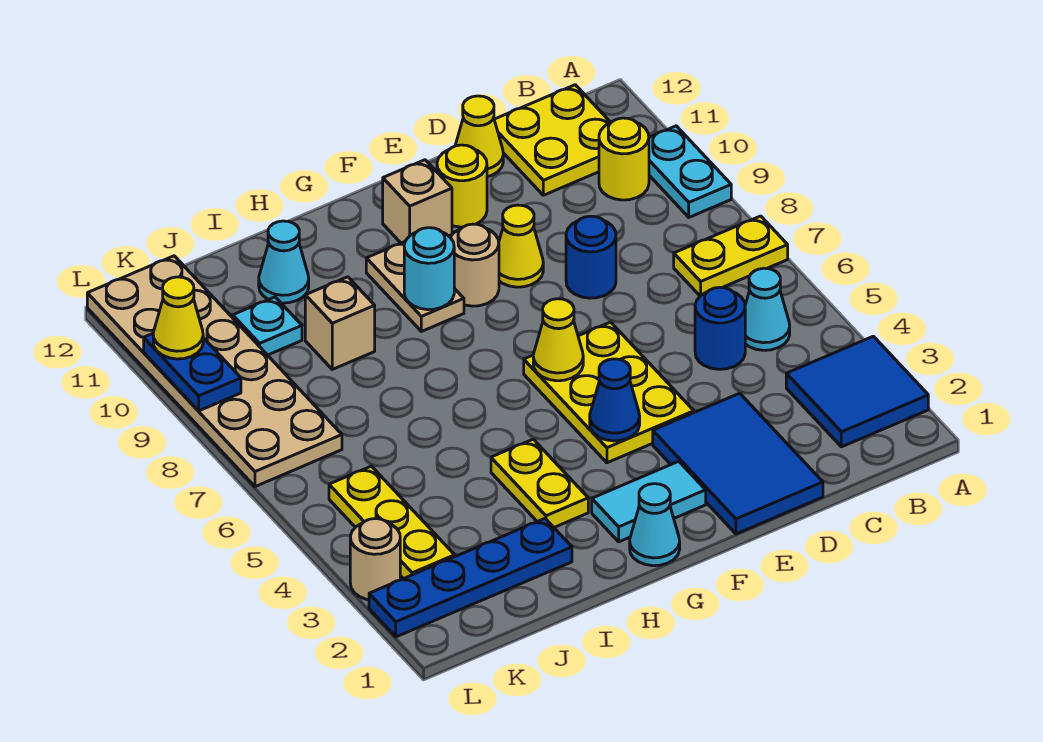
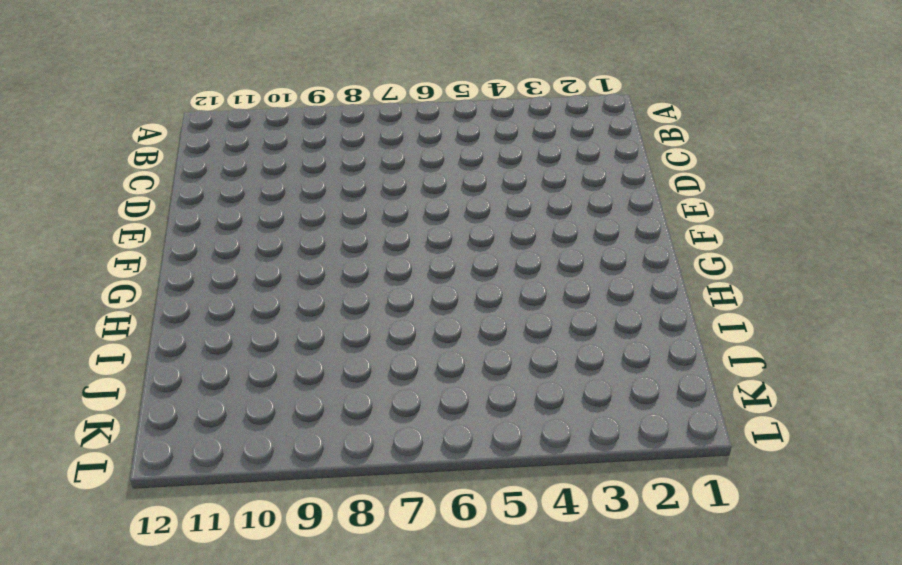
none -> blue tile A2:B3 level 1
none -> yellow plate A7:B7 level 1
none -> cyan plate A9:A10 level 1
none -> cyan cone B5 level 1

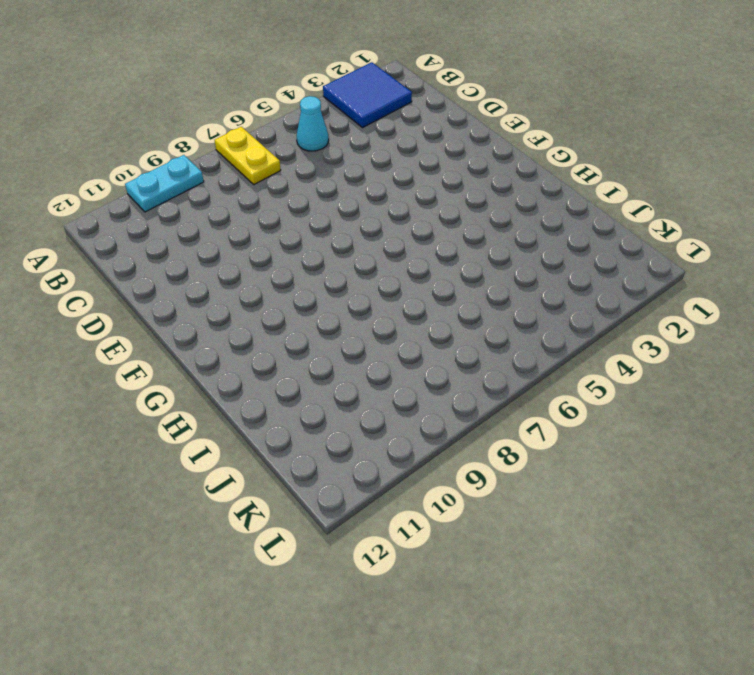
none -> yellow round brick B10 level 1
none -> yellow plate B11:C12 level 1
none -> blue round brick C5 level 1
none -> blue tile D1:E3 level 1

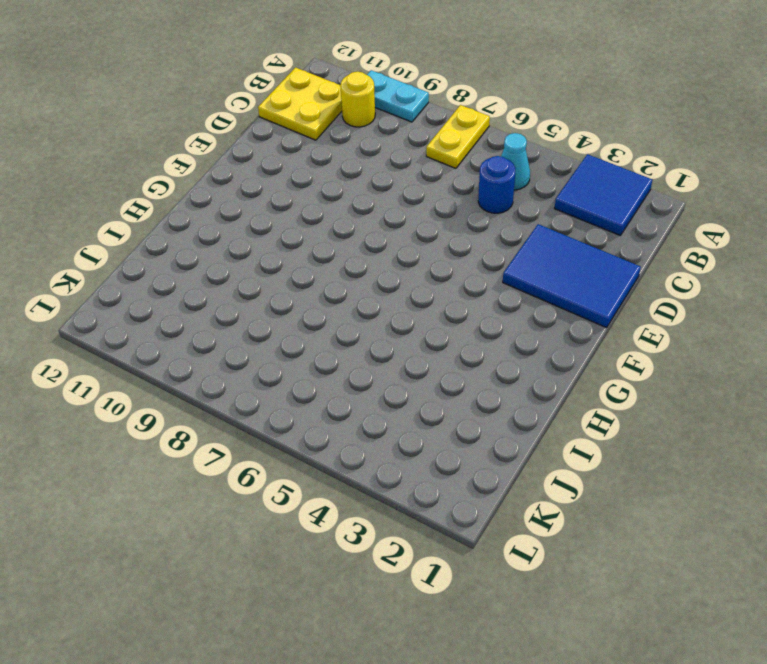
none -> blue round brick D8 level 1
none -> yellow cone D12 level 1
none -> yellow plate E4:F6 level 1
none -> yellow cone E9 level 1

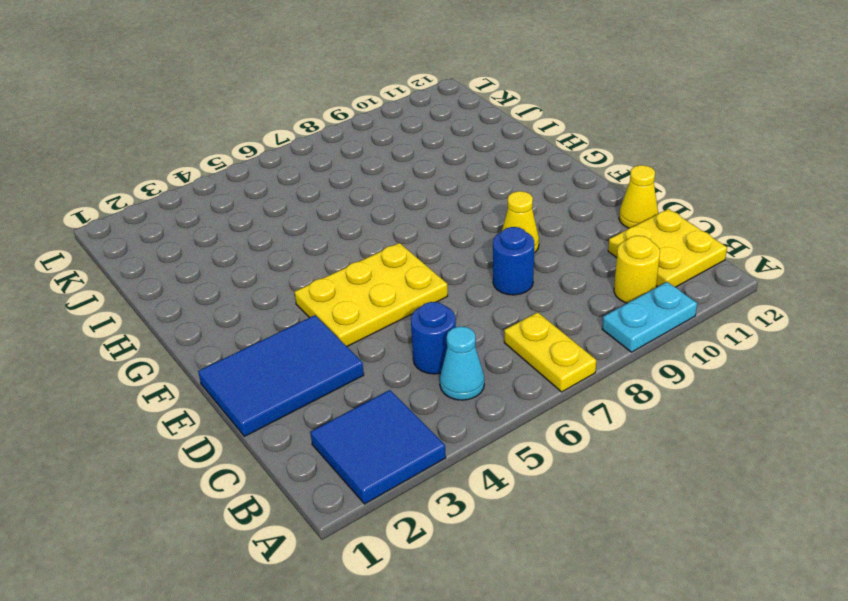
none -> yellow round brick E11 level 1
none -> cyan tile F2:G2 level 1
none -> tan round brick F9 level 1
none -> tan brick F11 level 1

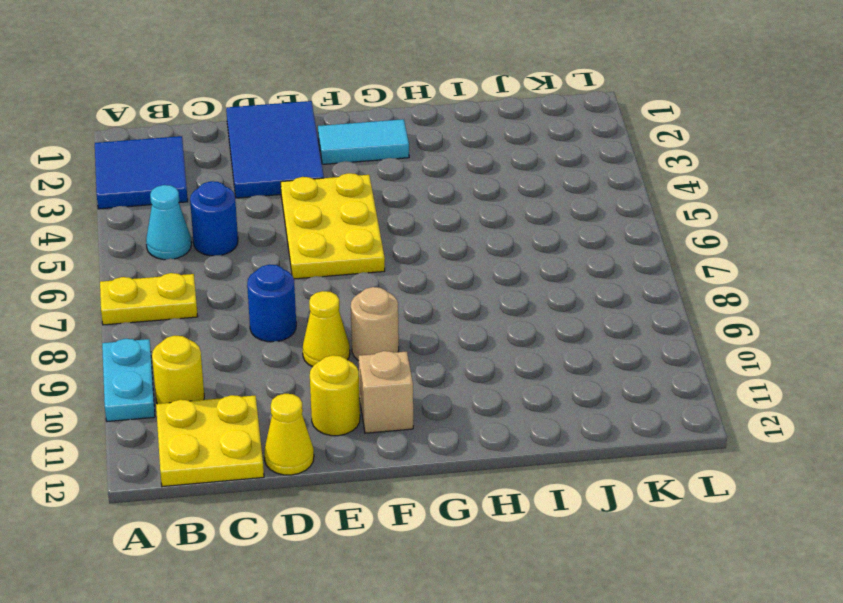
none -> cyan cone G1 level 1
none -> tan plate G9:G10 level 1
none -> yellow plate H3:H4 level 1
none -> blue plate I2:L2 level 1

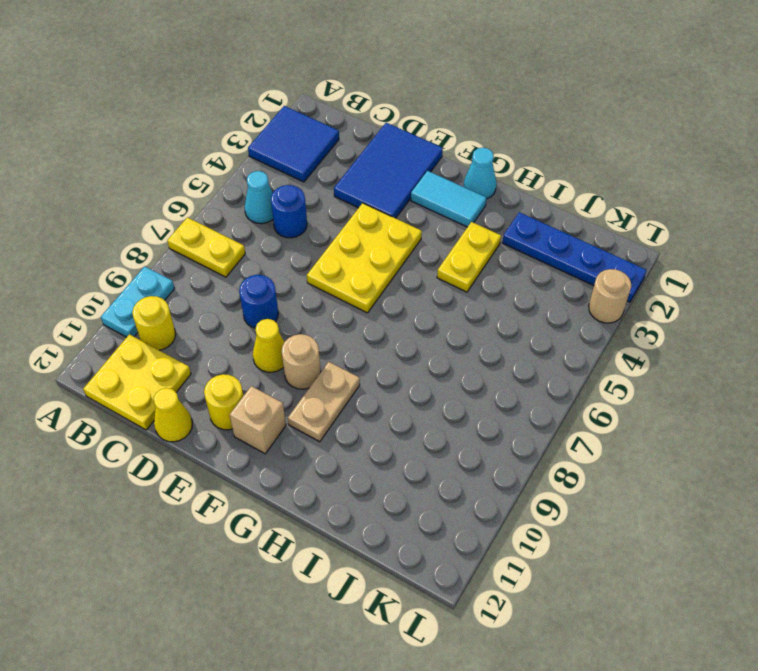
none -> tan brick I9 level 1
none -> cyan cone I11 level 1
none -> cyan plate J10 level 1
none -> yellow plate K3:K5 level 1

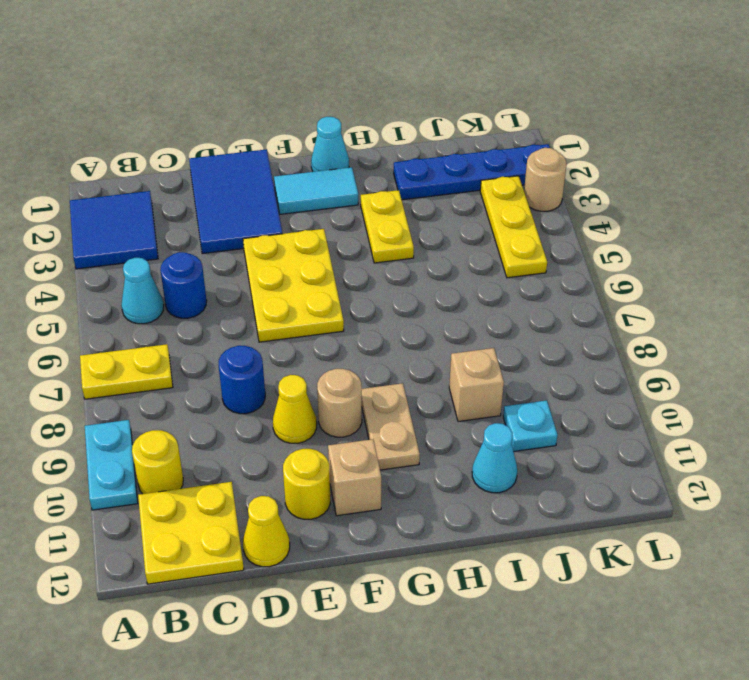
none -> tan plate K7:L12 level 1
none -> blue cone F4 level 2
none -> yellow cone F6 level 2
none -> cyan round brick G9 level 2

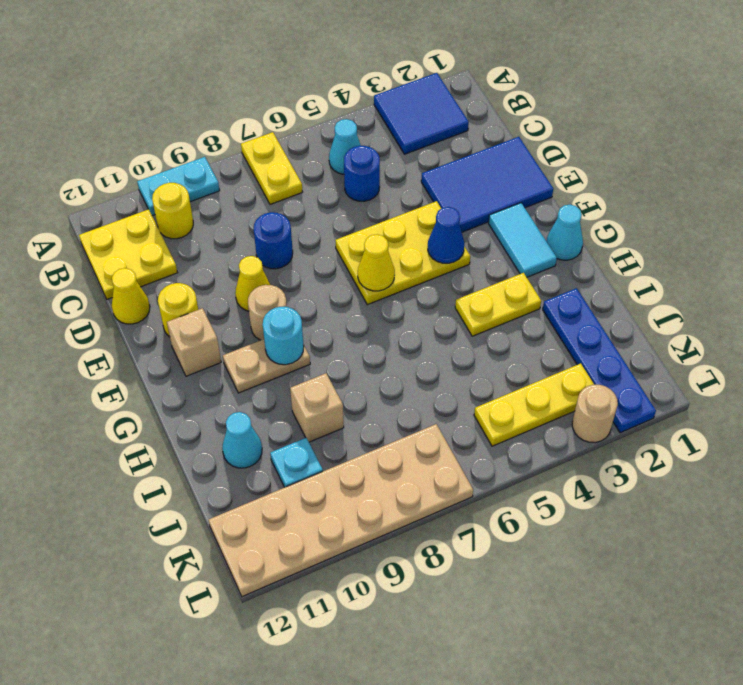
none -> blue plate L9:L10 level 2
none -> yellow cone L10 level 3

